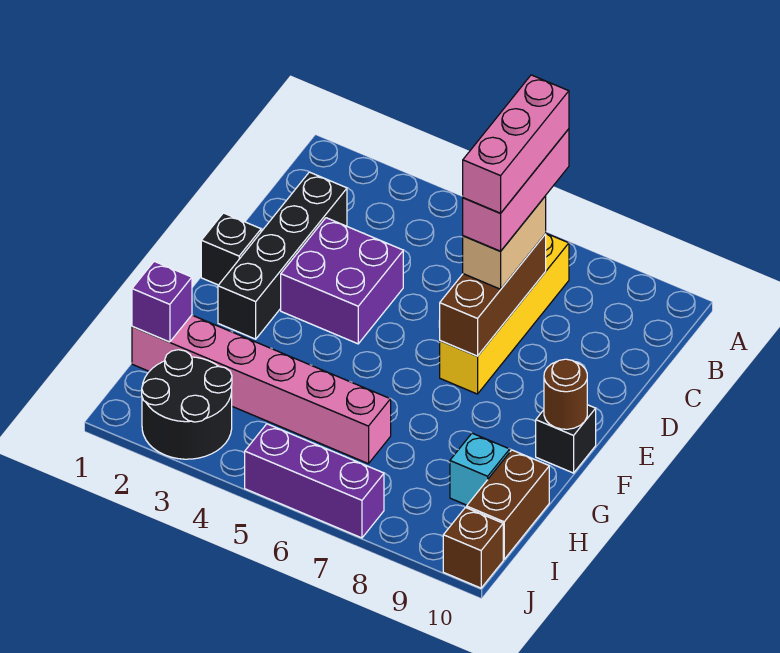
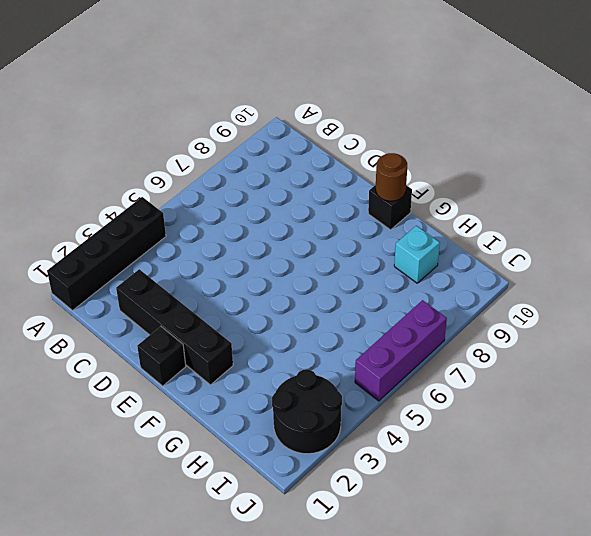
black brick A1:A4 level 1 -> none
none -> yellow brick B7:E7 level 1
none -> purple brick D3:E4 level 1
none -> pink brick H1:H6 level 1

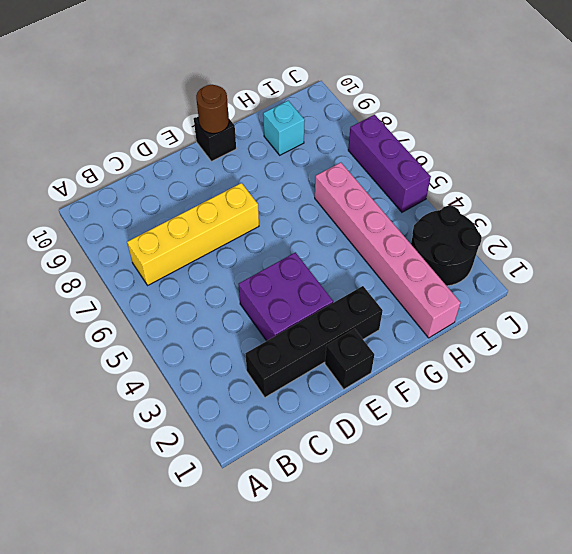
none -> brown brick H10:I10 level 1
none -> brown brick J10 level 1
none -> brown brick C7:E7 level 2

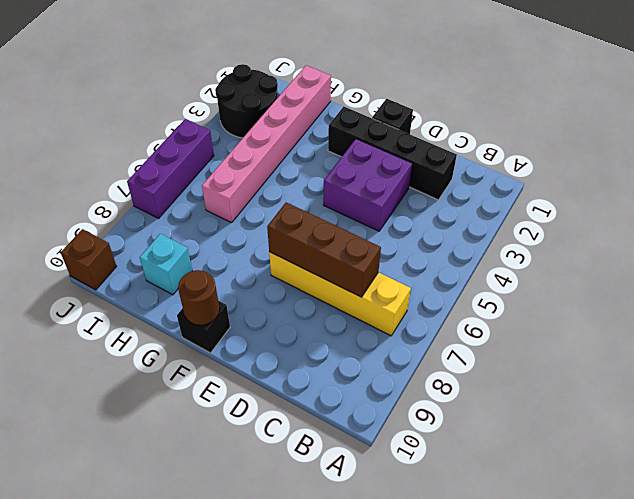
none -> brown brick H10:I10 level 1
none -> purple brick H1 level 2
none -> tan brick C7:D7 level 3

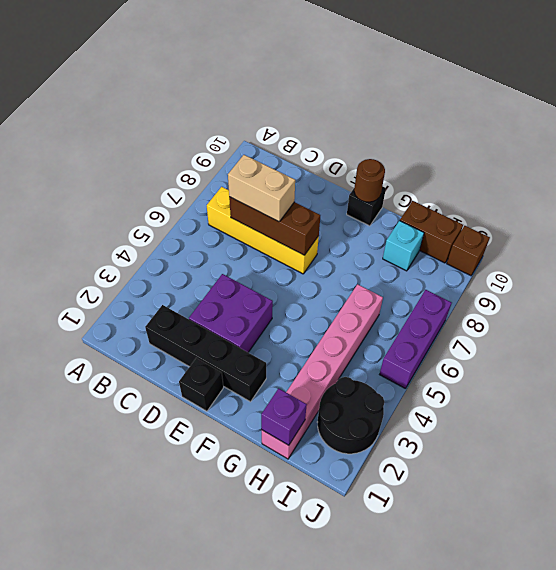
none -> pink brick B7:D7 level 4
none -> pink brick B7:D7 level 5

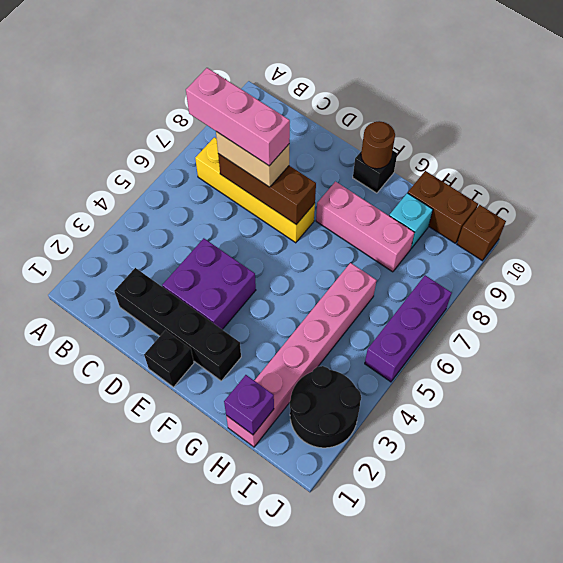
pink brick F8:H8 level 1 -> pink brick B7:D7 level 5

